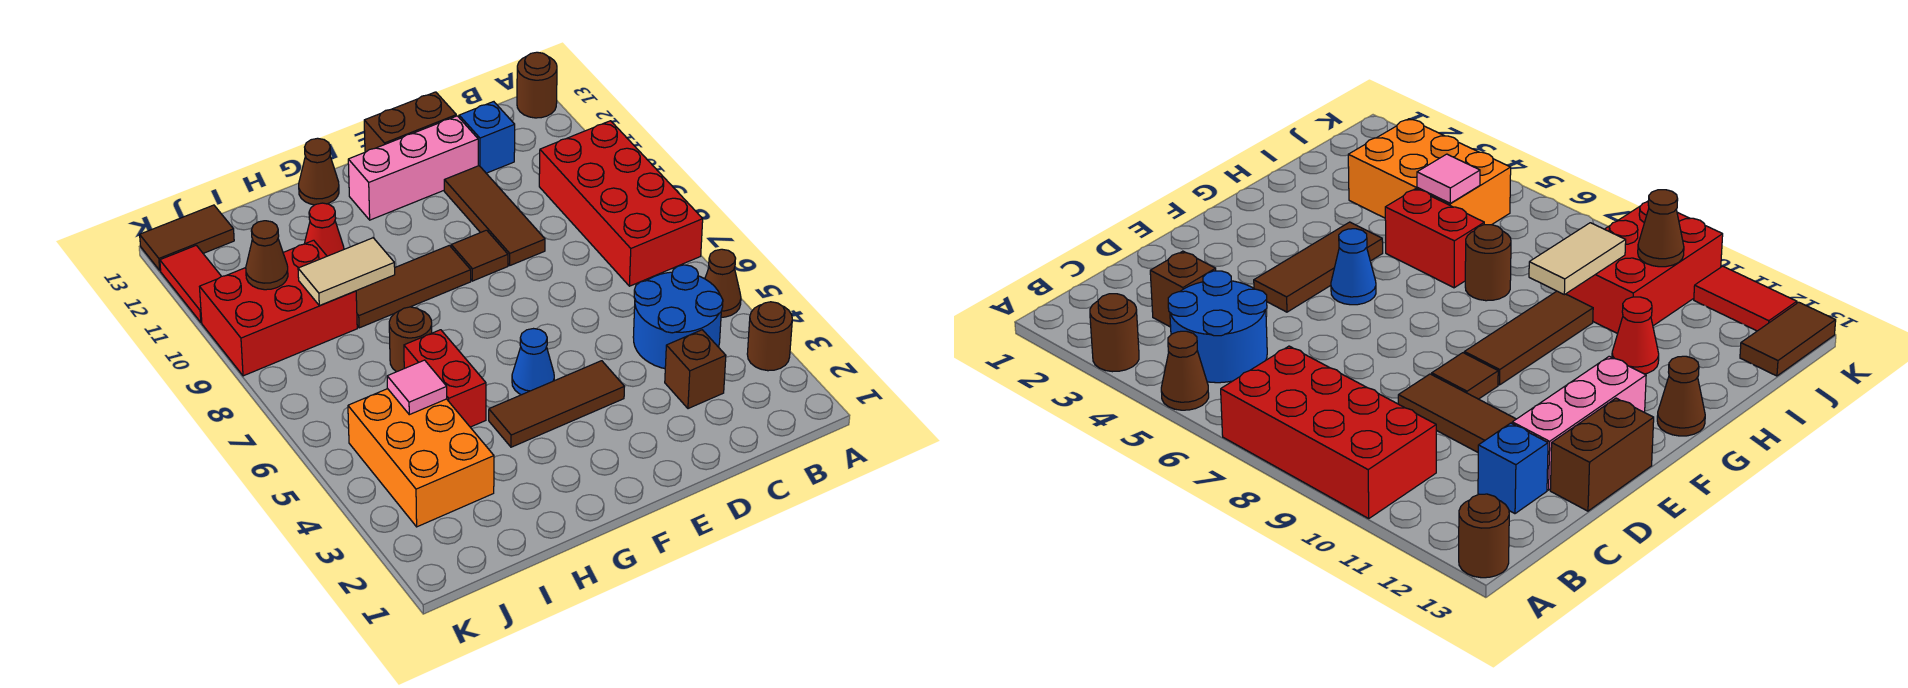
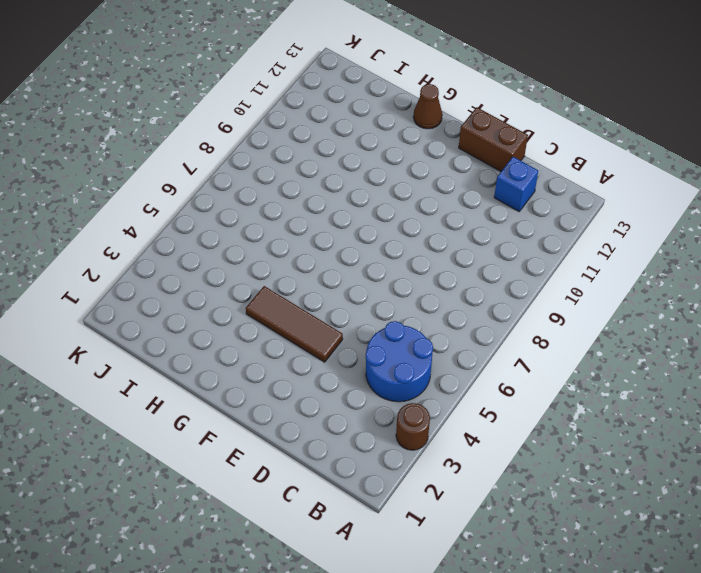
none -> brown cone A5 level 1
none -> red brick A7:B10 level 1
none -> brown round brick A13 level 1

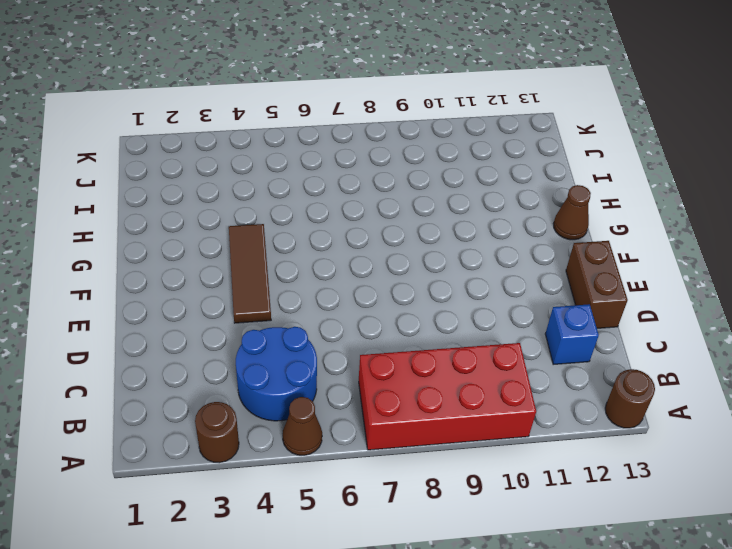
none -> brown brick C3 level 1
none -> brown tile D9:D11 level 1
none -> pink brick D12:F12 level 1

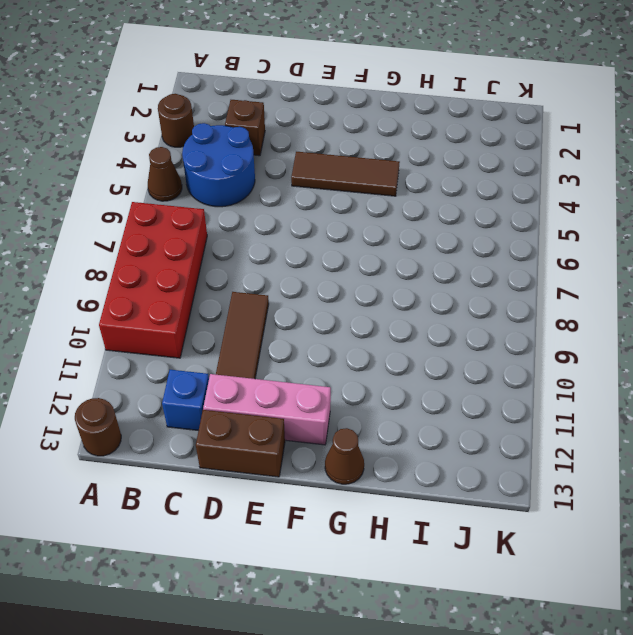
none -> brown tile E9 level 1
none -> blue cone F5 level 1
none -> brown tile F9:H9 level 1

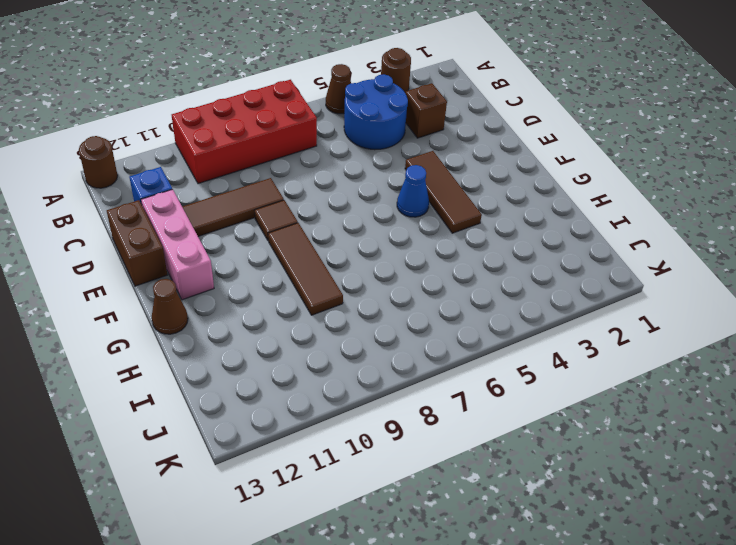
none -> red brick H5:H6 level 1
none -> brown round brick H7 level 1
none -> red cone H11 level 1

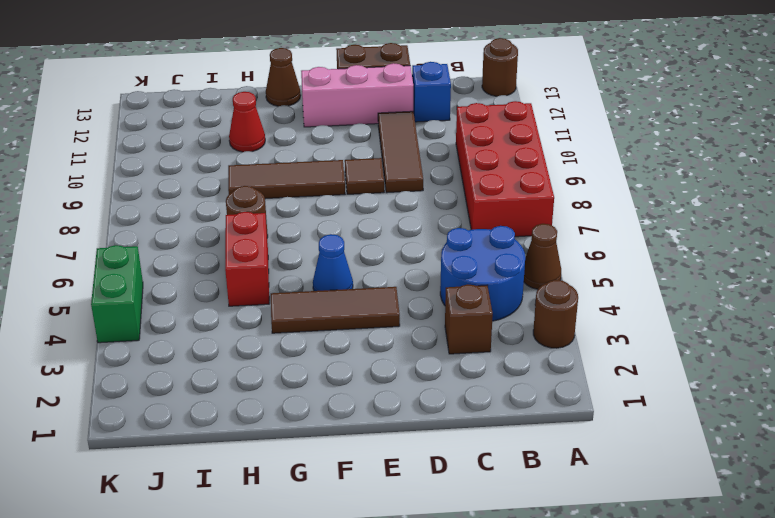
green brick K4:K5 level 1 -> none
none -> orange brick I3:J5 level 1
none -> red brick I9:K10 level 1
none -> brown tile J13:K13 level 1

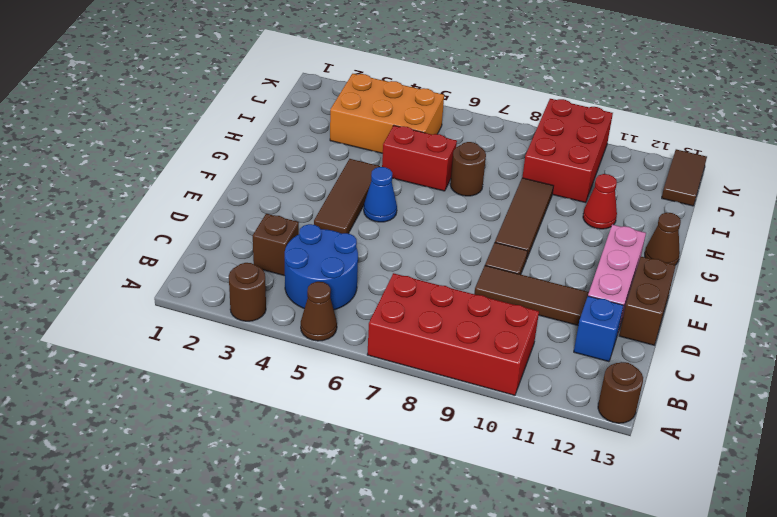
none -> red tile K11:K12 level 1
none -> tan tile H9:I9 level 2
none -> pink tile I5 level 2

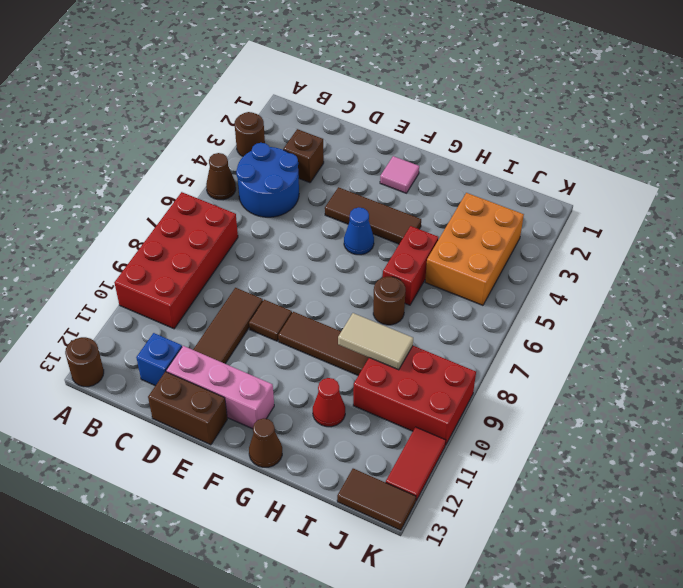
pink tile F2 level 1 -> pink tile I5 level 2
none -> brown cone J10 level 2

